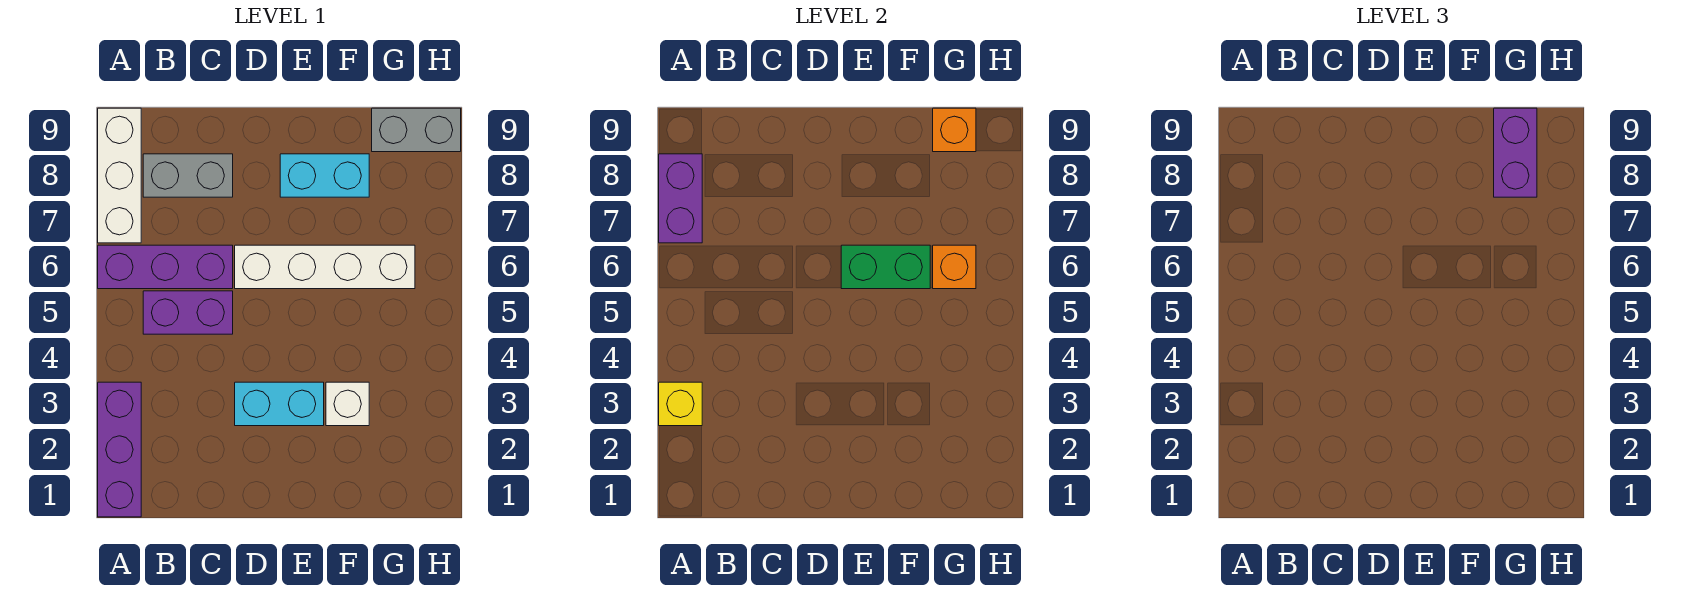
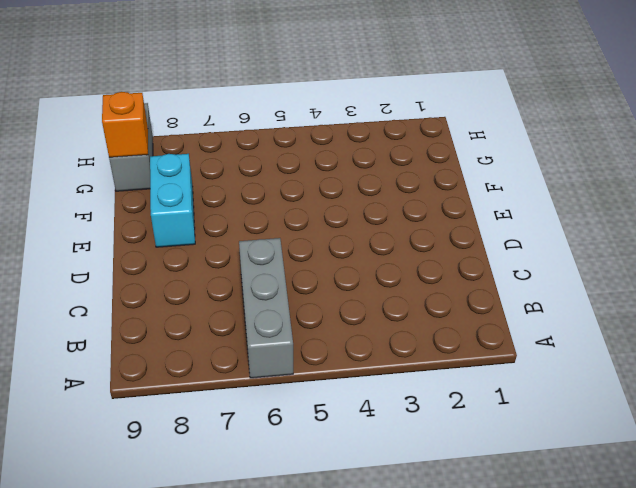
grey brick A6:C6 level 1 -> purple brick A6:C6 level 1
none -> purple brick A1:A3 level 1
none -> white brick A7:A9 level 1
none -> purple brick B5:C5 level 1

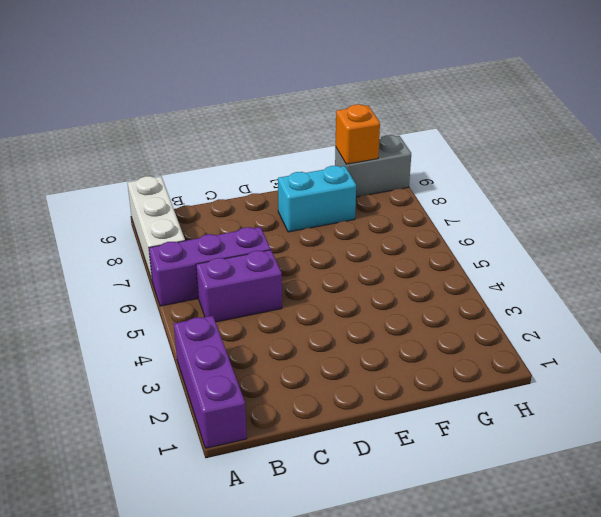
none -> grey brick B8:C8 level 1
none -> cyan brick D3:E3 level 1
none -> white brick D6:G6 level 1

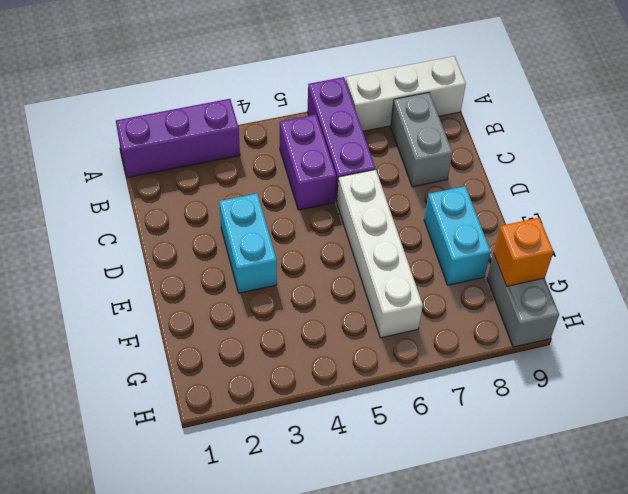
none -> white brick F3 level 1
none -> yellow brick A3 level 2
none -> purple brick A7:A8 level 2

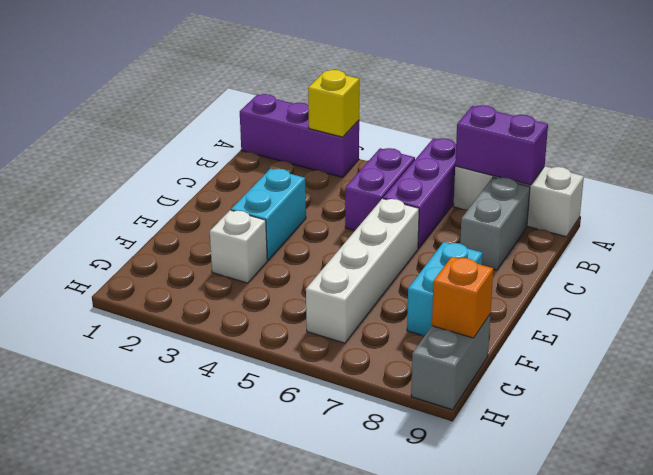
none -> green brick E6:F6 level 2
none -> orange brick G6 level 2
none -> purple brick G8:G9 level 3

